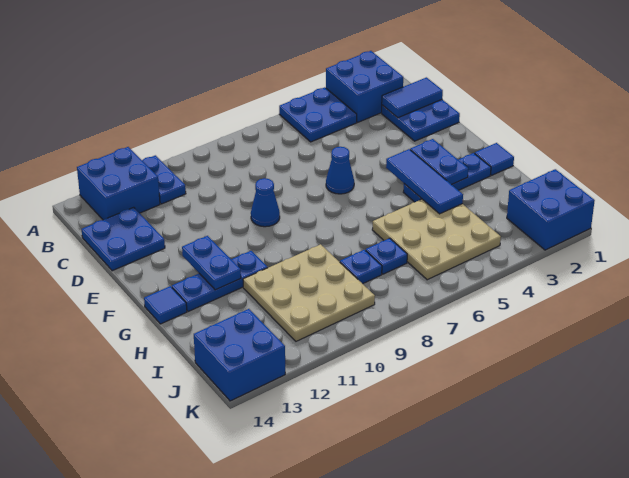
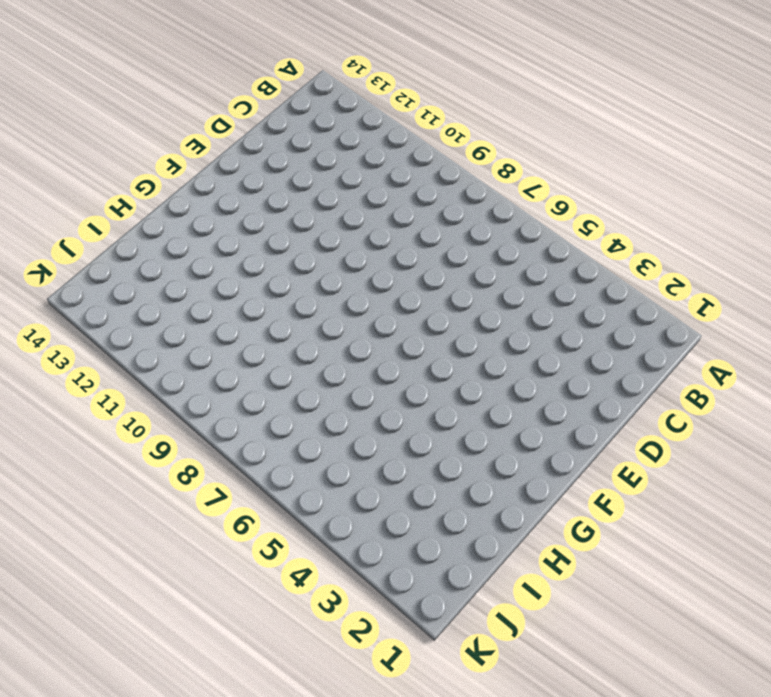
none -> blue brick A2:B3 level 1
none -> blue plate A4:B5 level 1
none -> blue plate A11:B11 level 1

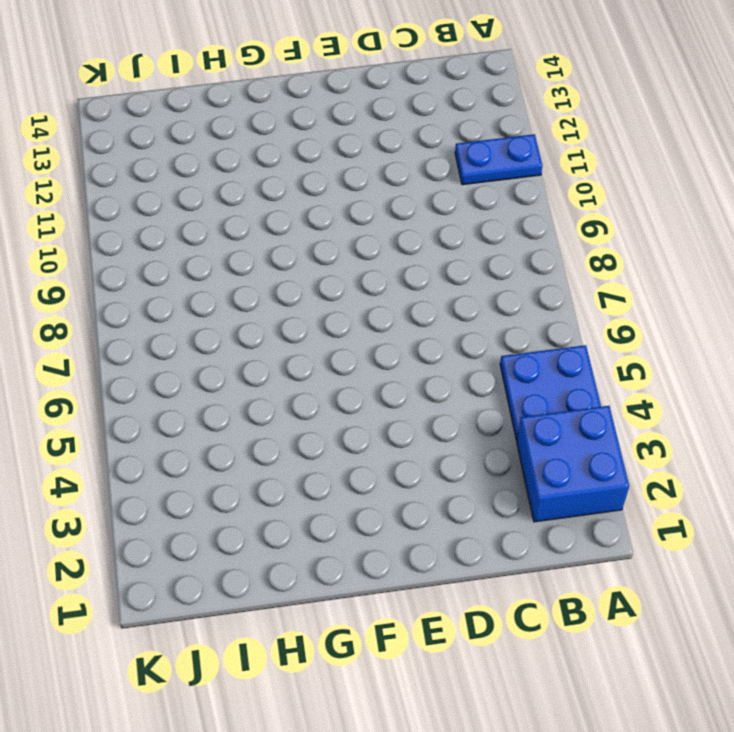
none -> blue brick A12:B13 level 1
none -> blue plate C1:D2 level 1
none -> blue plate C13:D14 level 1

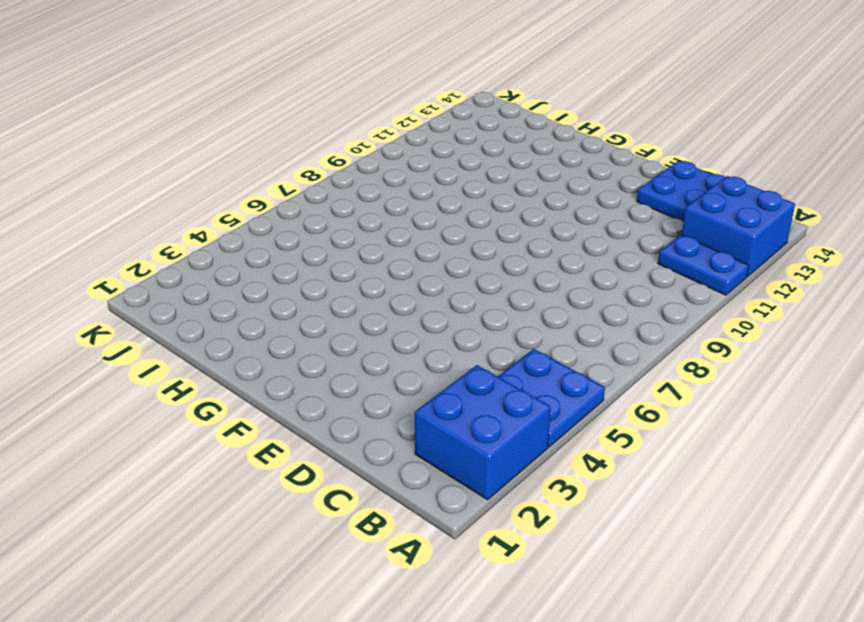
none -> blue plate C1:D2 level 1
none -> blue cone E6 level 1
none -> blue cone E9 level 1

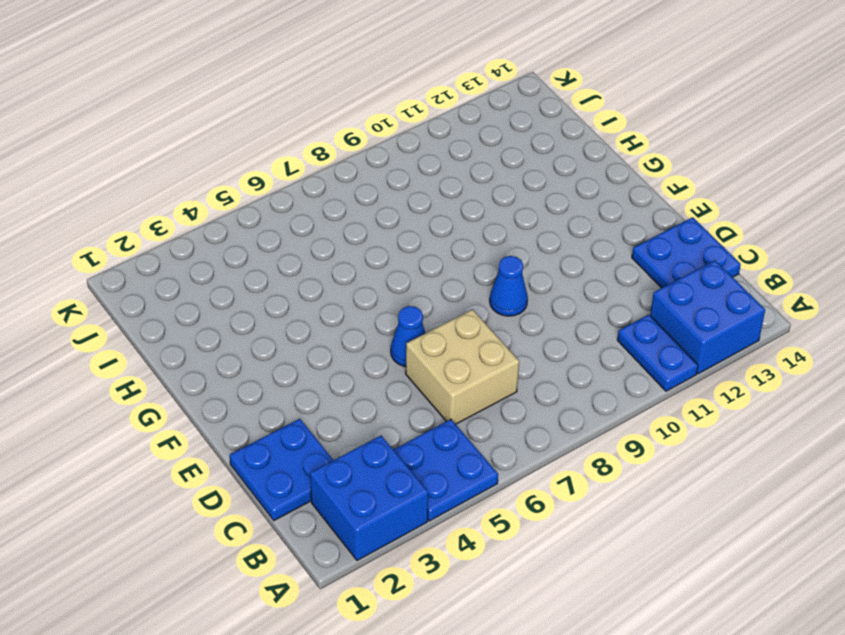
tan brick C6:D7 level 1 -> none
none -> blue tile G1 level 1
none -> blue plate G2:G4 level 1
none -> blue plate G11:G13 level 1

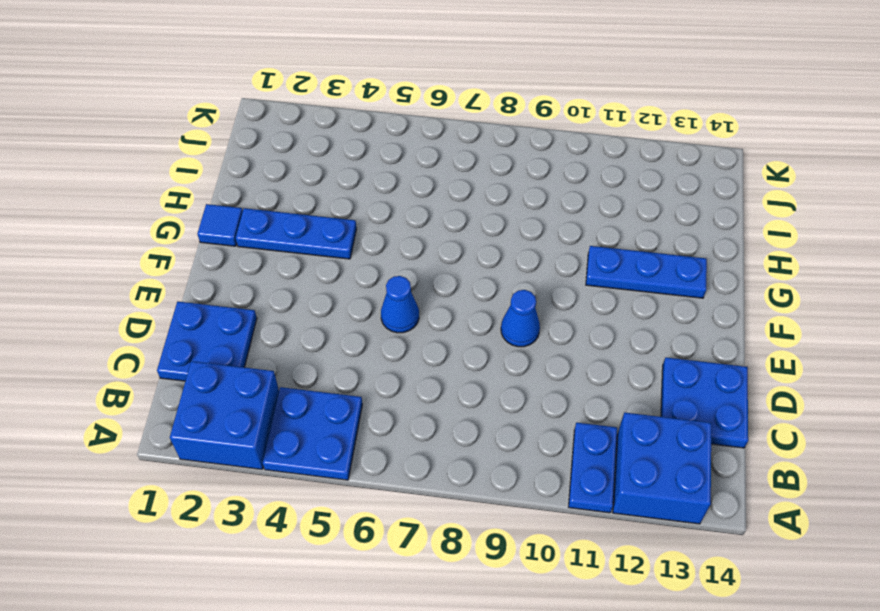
none -> blue tile G14 level 1
none -> tan plate H4:J6 level 1
none -> tan plate H9:J11 level 1

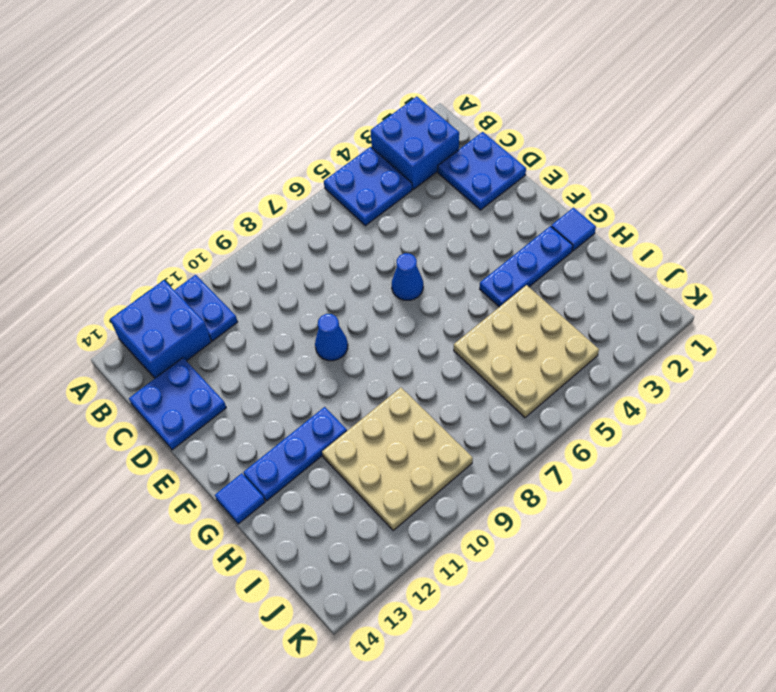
none -> blue plate I7 level 1
none -> blue plate I8 level 1
none -> blue brick J1:K2 level 1

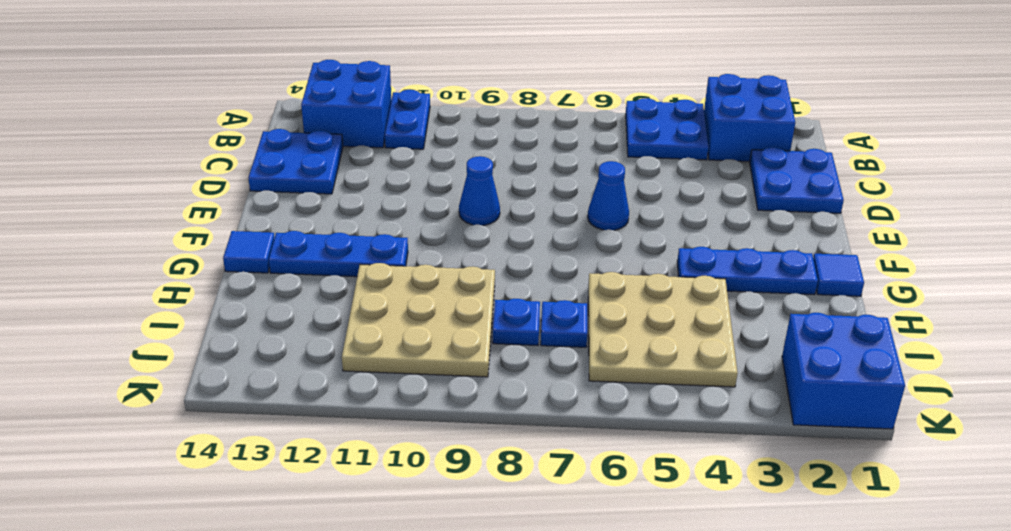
none -> blue brick J13:K14 level 1
none -> blue tile C1:C2 level 2
none -> blue plate F3:G3 level 2

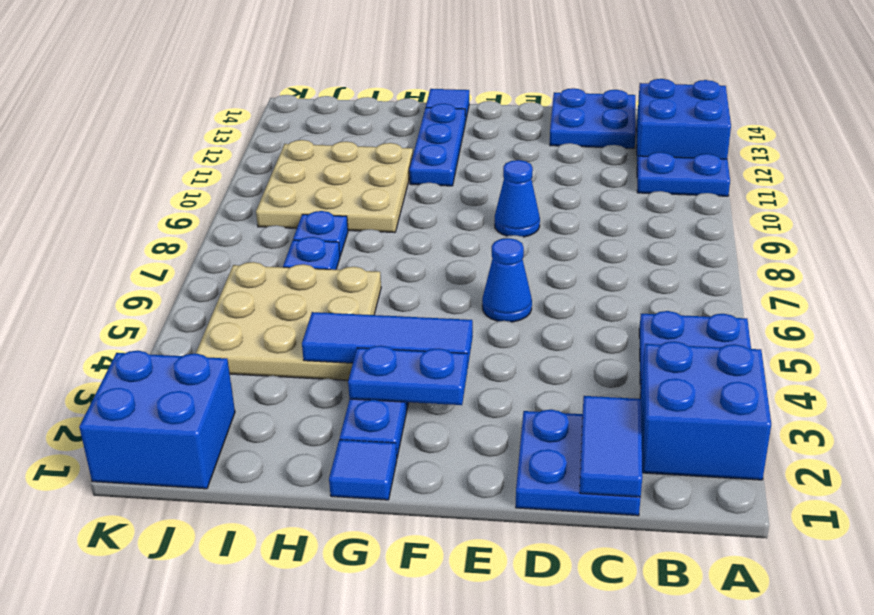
none -> blue brick J13:K14 level 1
none -> blue plate F12:G12 level 2

